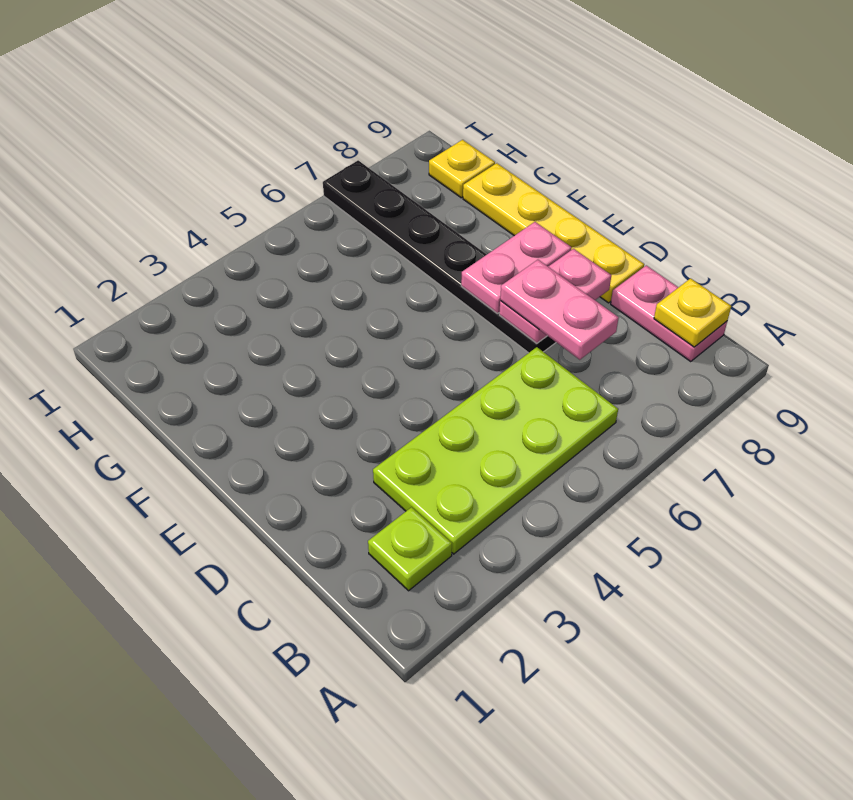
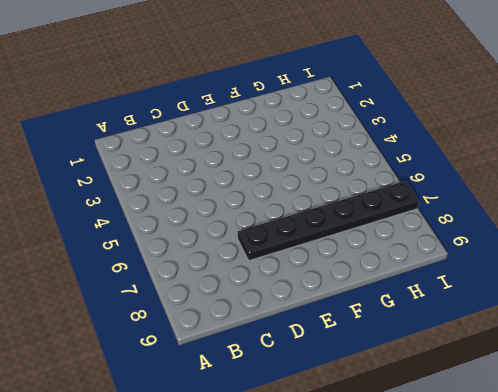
none -> lime plate B2 level 1
none -> lime plate B3:C6 level 1

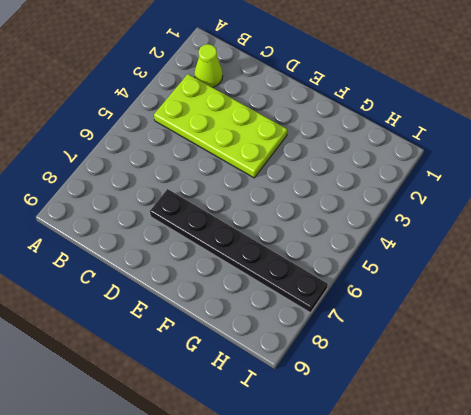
lime cone B2 level 1 -> lime plate B2 level 1
lime plate B3:E4 level 1 -> lime plate B3:C6 level 1
none -> pink plate B9:C9 level 1
none -> yellow plate D9:G9 level 1

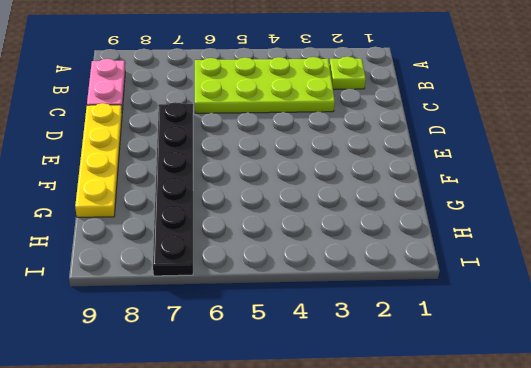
none -> yellow plate H9 level 1
none -> yellow plate B9 level 2

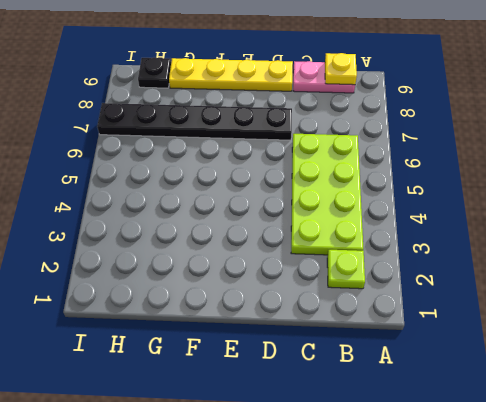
black plate H9 level 1 -> yellow plate H9 level 1
none -> pink plate D7:D8 level 2
none -> pink plate E7:E8 level 2

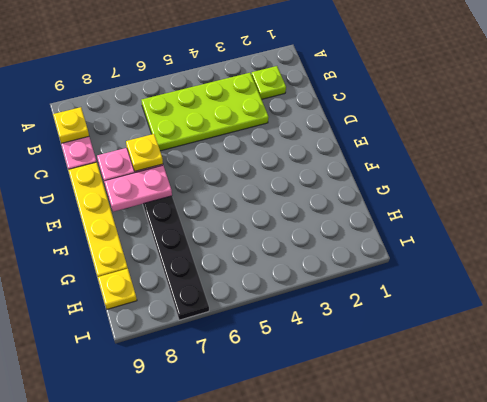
yellow plate D7 level 3 -> pink plate C7:D7 level 3

